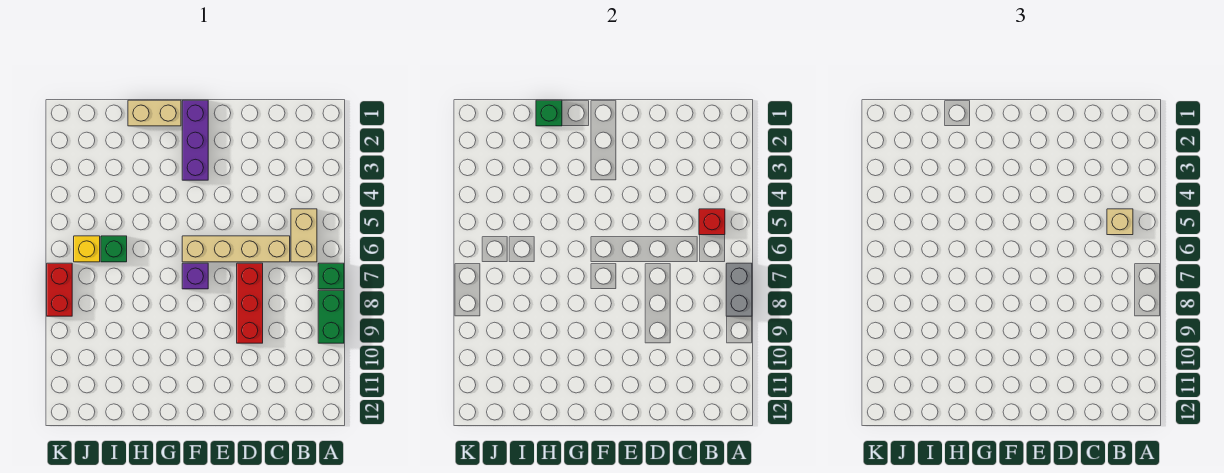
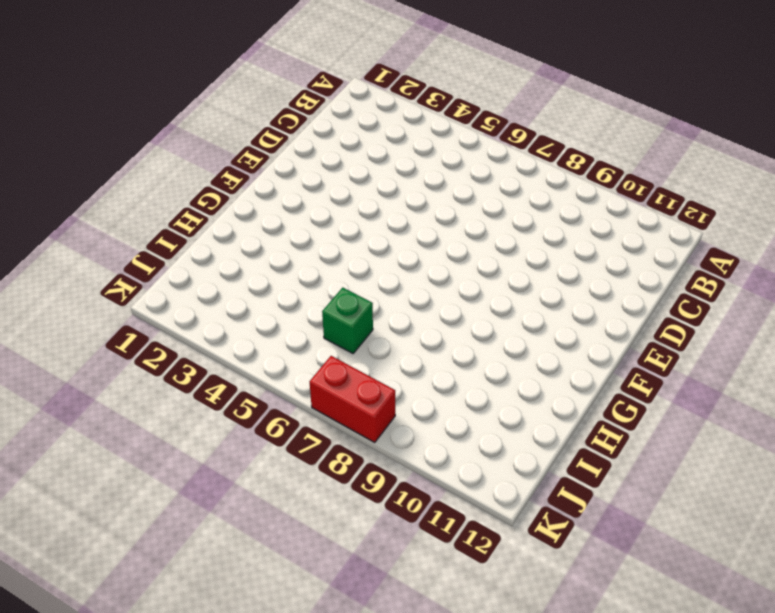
none -> green brick A7 level 1
none -> green brick A8:A9 level 1
none -> tan brick B5:B6 level 1

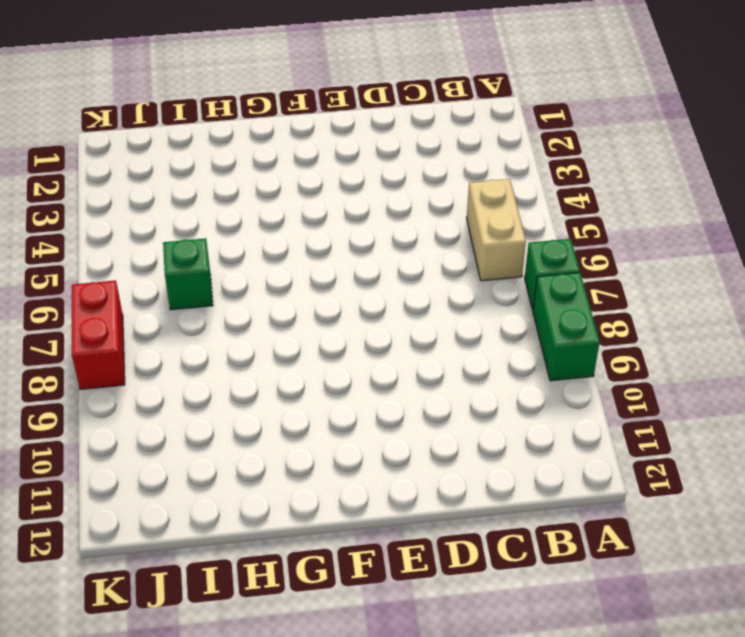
none -> tan brick C6:F6 level 1
none -> red brick D7:D9 level 1
none -> purple brick F1:F3 level 1

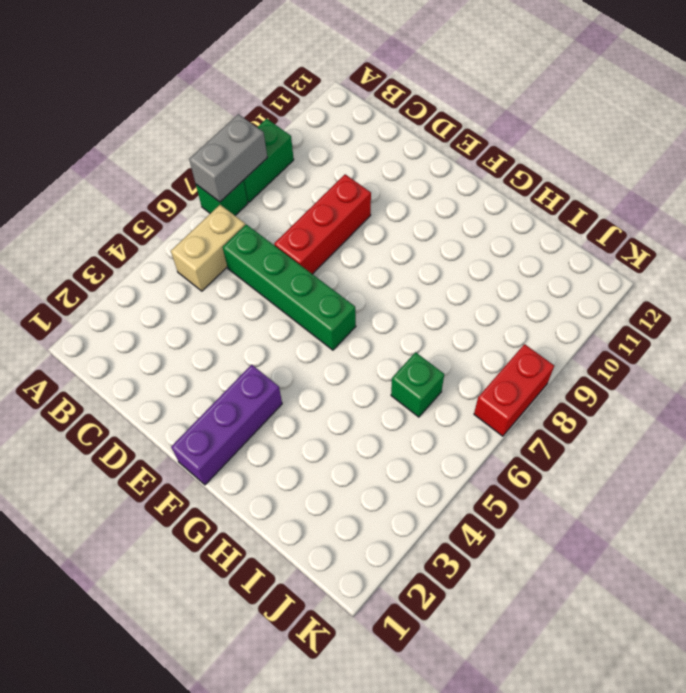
green brick C6:F6 level 1 -> tan brick C6:F6 level 1
none -> purple brick F7 level 1
none -> tan brick G1:H1 level 1
none -> yellow brick J6 level 1

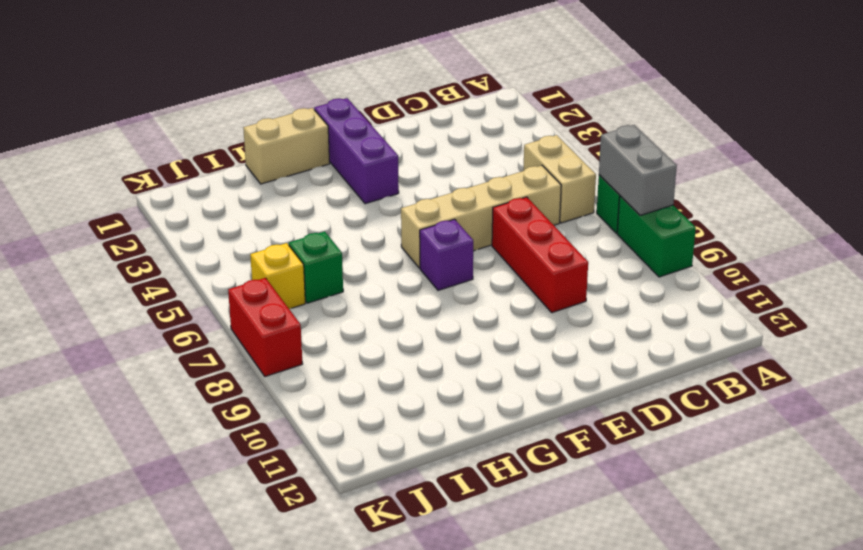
none -> red brick B5 level 2
none -> green brick H1 level 2
none -> tan brick B5 level 3

